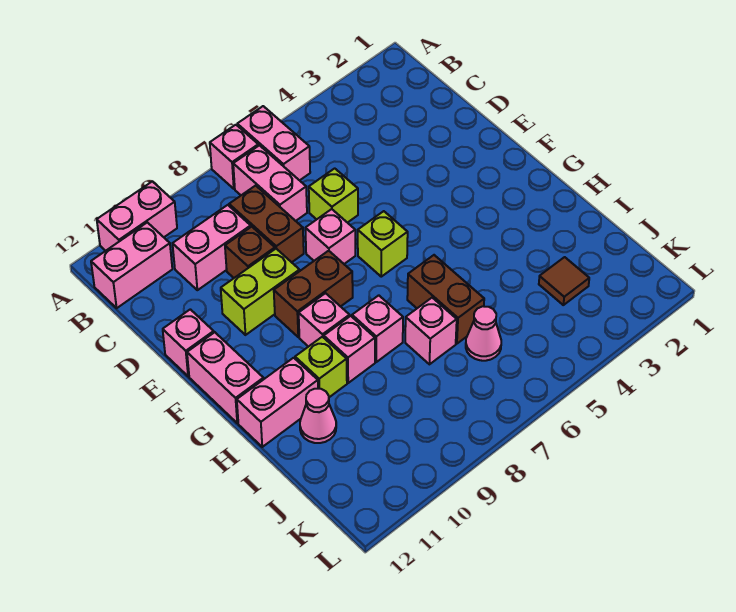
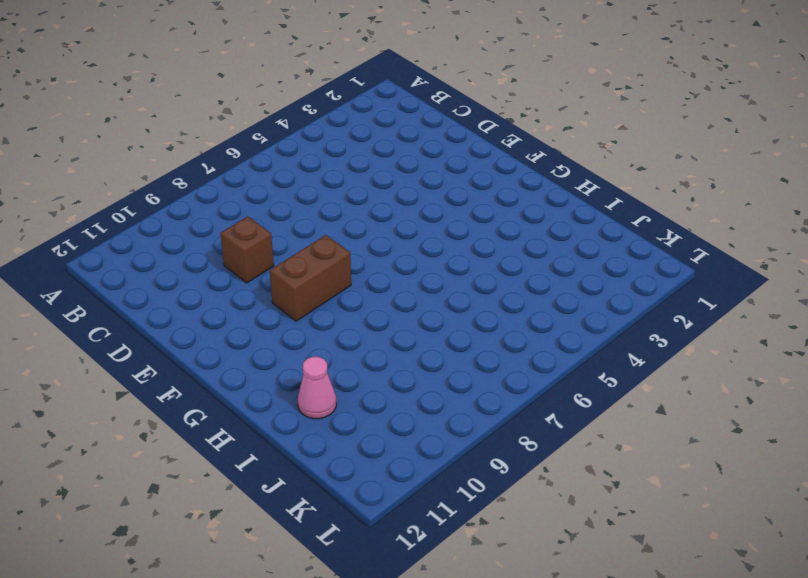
none -> pink brick A6:B6 level 1
none -> pink brick A7 level 1
none -> pink brick A10:A11 level 1

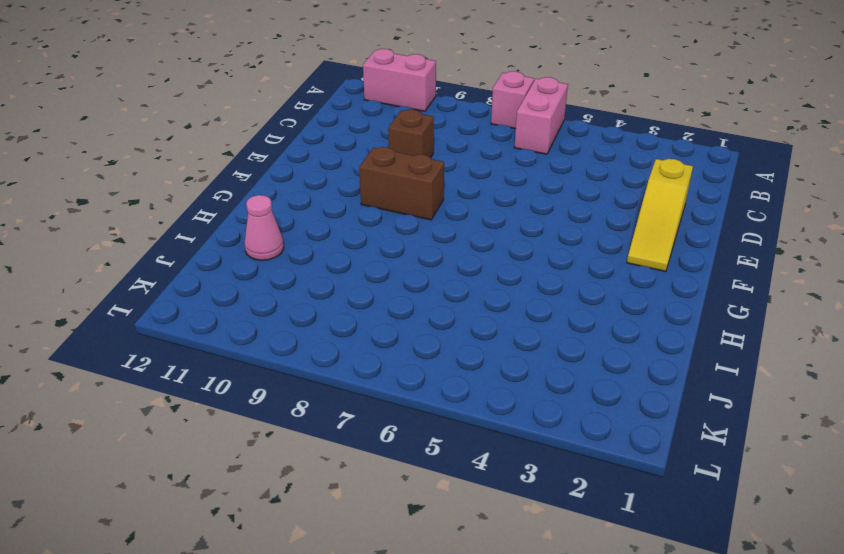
yellow slope D2:F2 level 1 top D -> none
none -> pink brick B7:C7 level 1
none -> pink brick B11:B12 level 1
none -> brown brick C8:D8 level 1

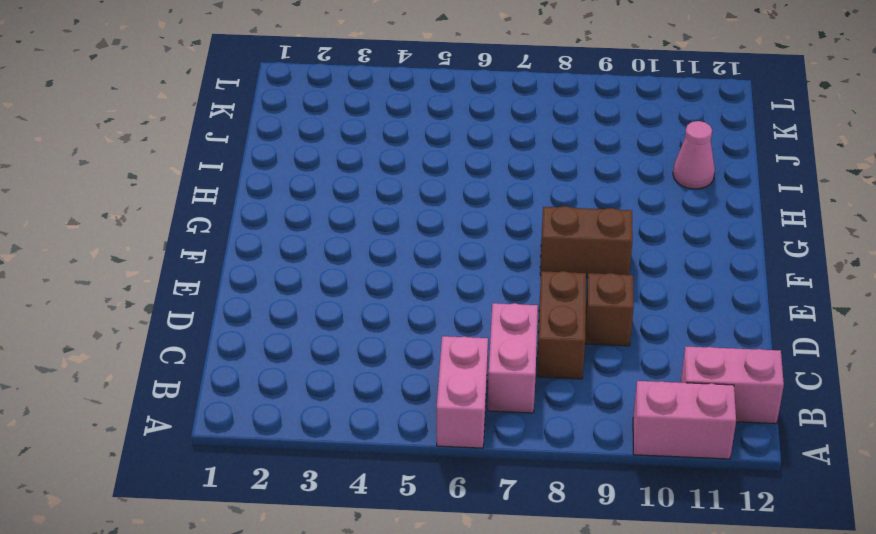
none -> pink brick A7 level 1
none -> pink brick C9:C10 level 1
none -> lime brick D6 level 1

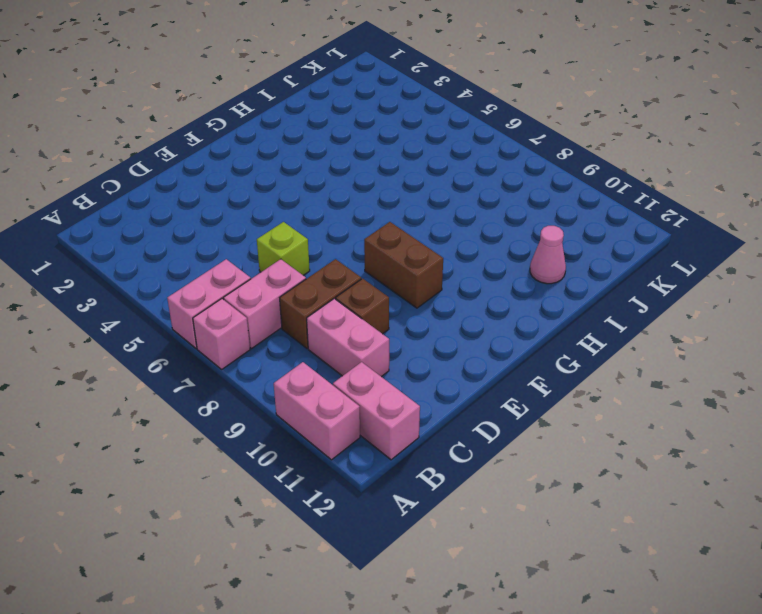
none -> pink brick E7 level 1
none -> lime brick E9:E10 level 1
none -> pink brick E12 level 1

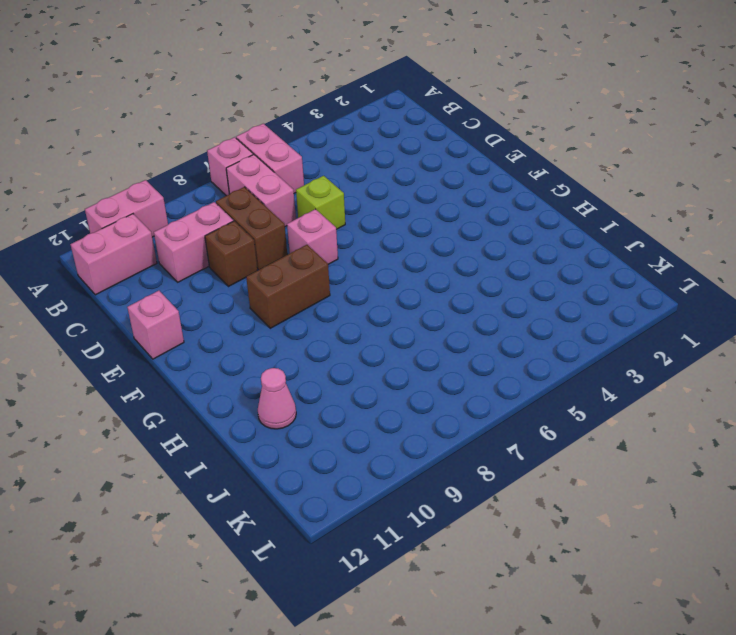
none -> lime brick E9:E10 level 1
none -> lime brick F6 level 1
none -> pink brick F12:G12 level 1

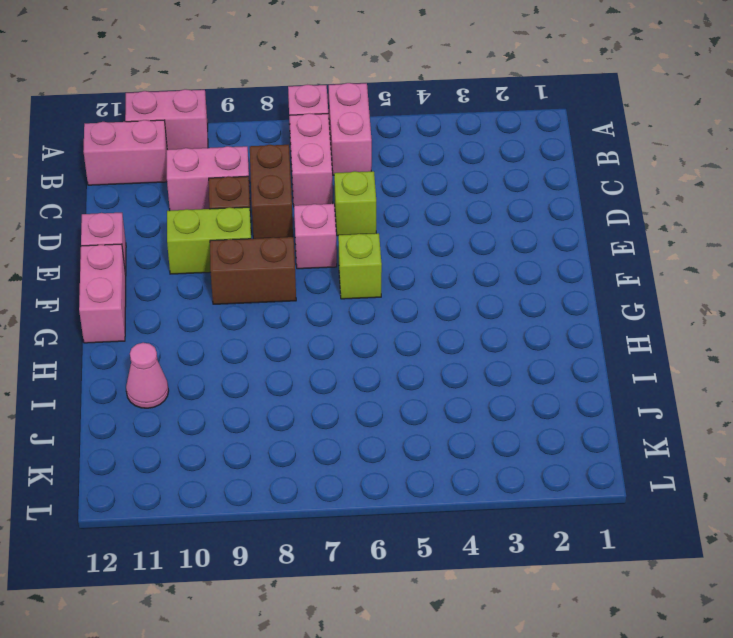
none -> pink brick G9 level 1
none -> brown brick H6:I6 level 1
none -> pink brick H8 level 1

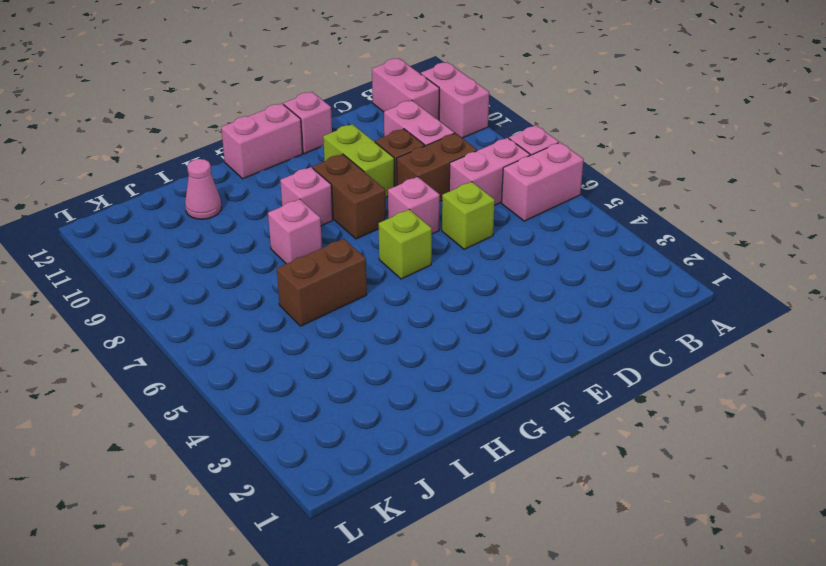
none -> pink brick H9 level 1
none -> lime brick H10 level 1
none -> pink brick H11:H12 level 1

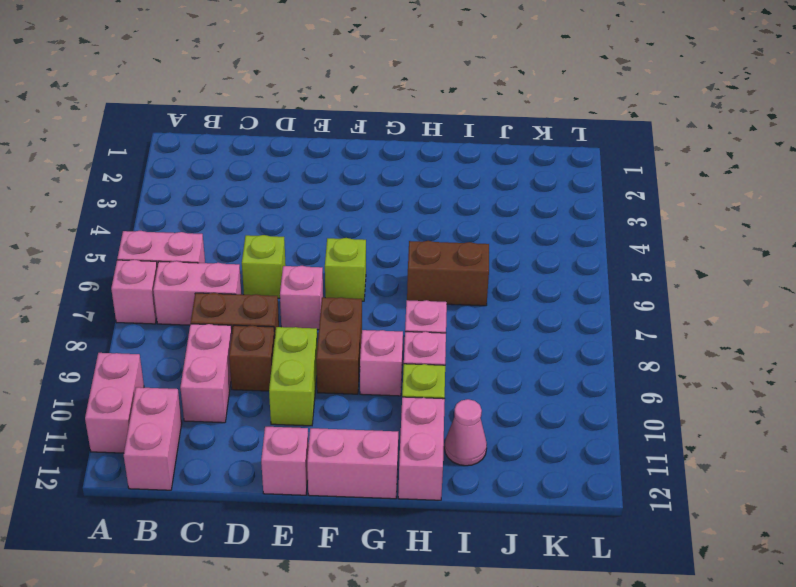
none -> pink brick I7 level 1
none -> brown tile J3 level 1
none -> pink cone J6 level 1

